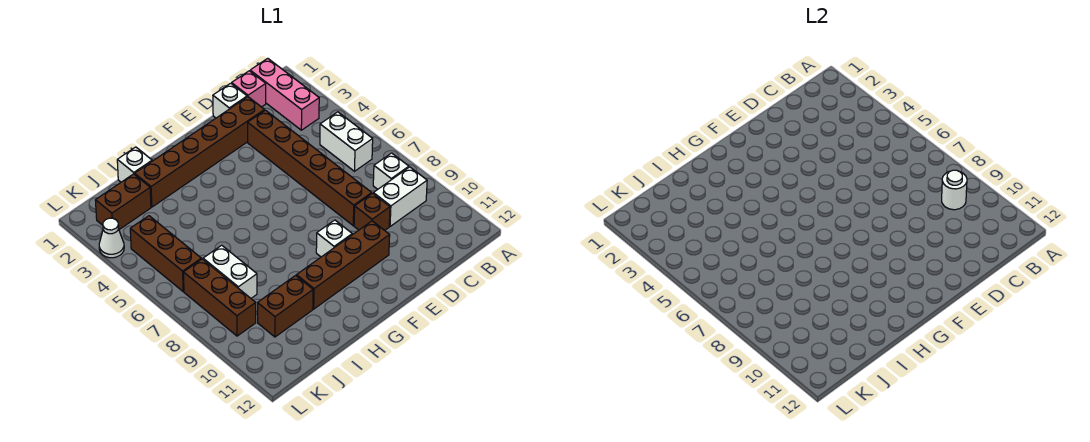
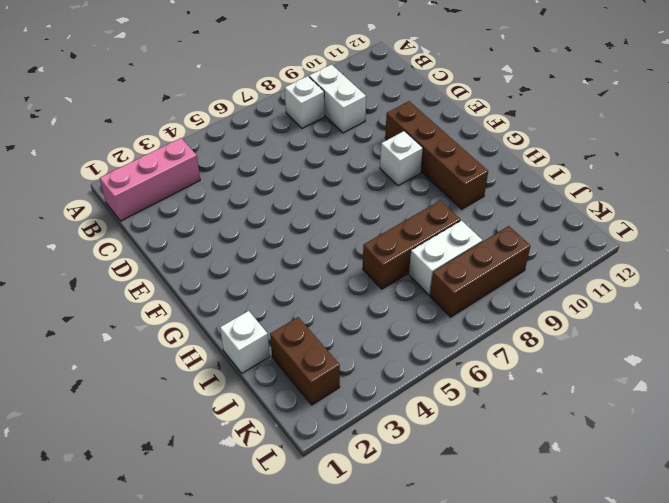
brown brick I6:I8 level 1 -> brown brick K4:K6 level 1
none -> white brick B5:B6 level 1
none -> pink brick C1 level 1
none -> white brick D1 level 1

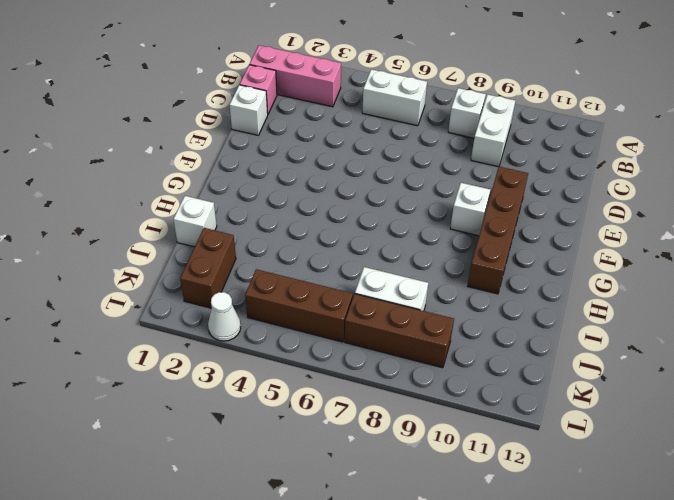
none -> brown brick D2:I2 level 1
none -> brown brick D3:D8 level 1
none -> brown brick D9 level 1

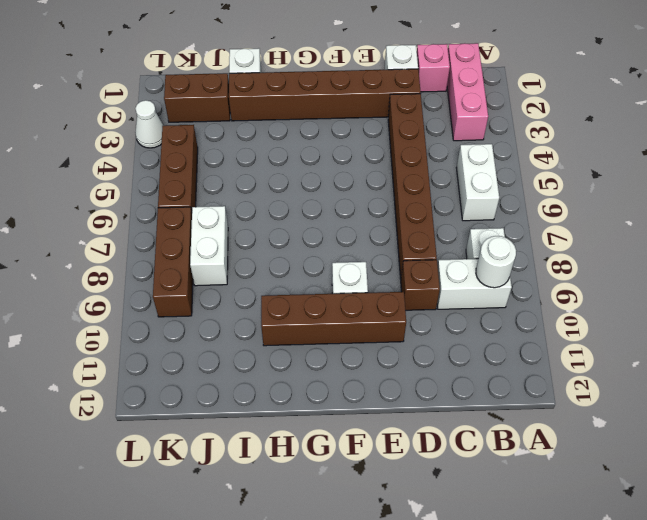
none -> brown brick I10:J10 level 1

